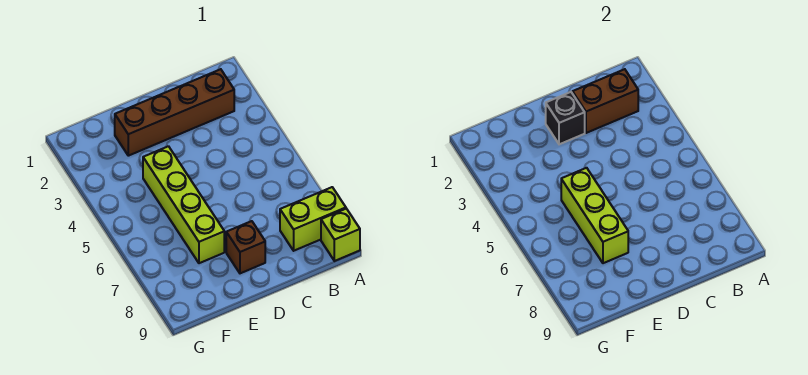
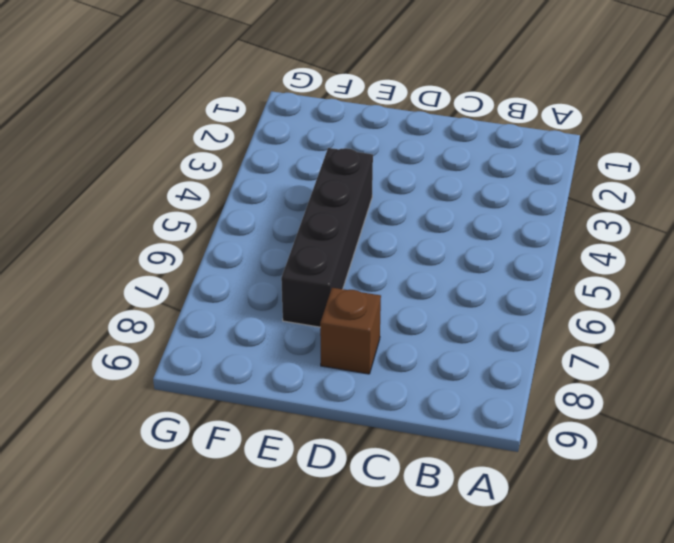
black brick E4:E7 level 1 -> lime brick E4:E7 level 1
none -> lime brick A8:B8 level 1
none -> lime brick A9 level 1

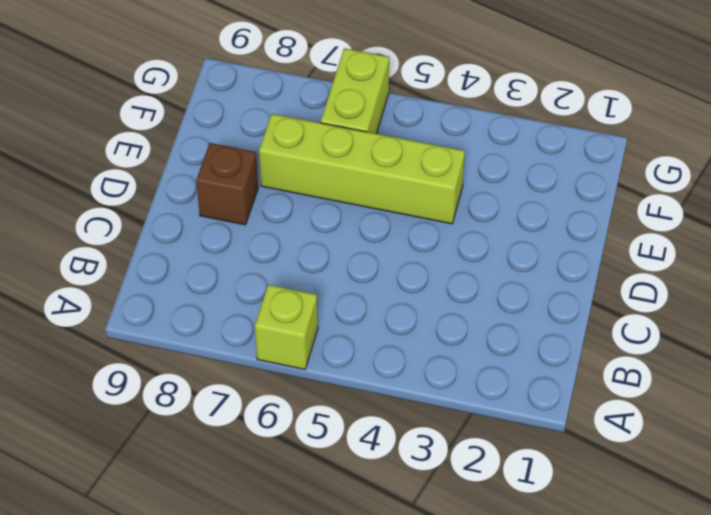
lime brick A6 level 1 -> lime brick A9 level 1
lime brick F6:G6 level 1 -> lime brick A8:B8 level 1
none -> brown brick B2:E2 level 1
none -> brown brick B2:C2 level 2

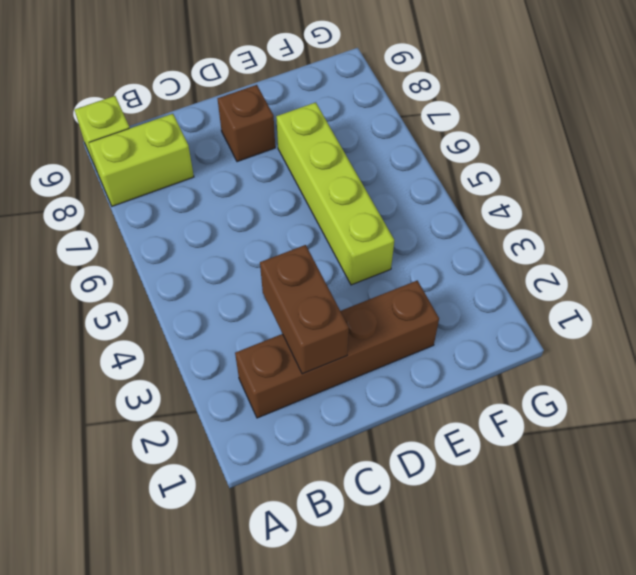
brown brick C2:C3 level 2 -> brown brick B2:C2 level 2
none -> black brick D2 level 2
none -> lime brick E5:E7 level 2

